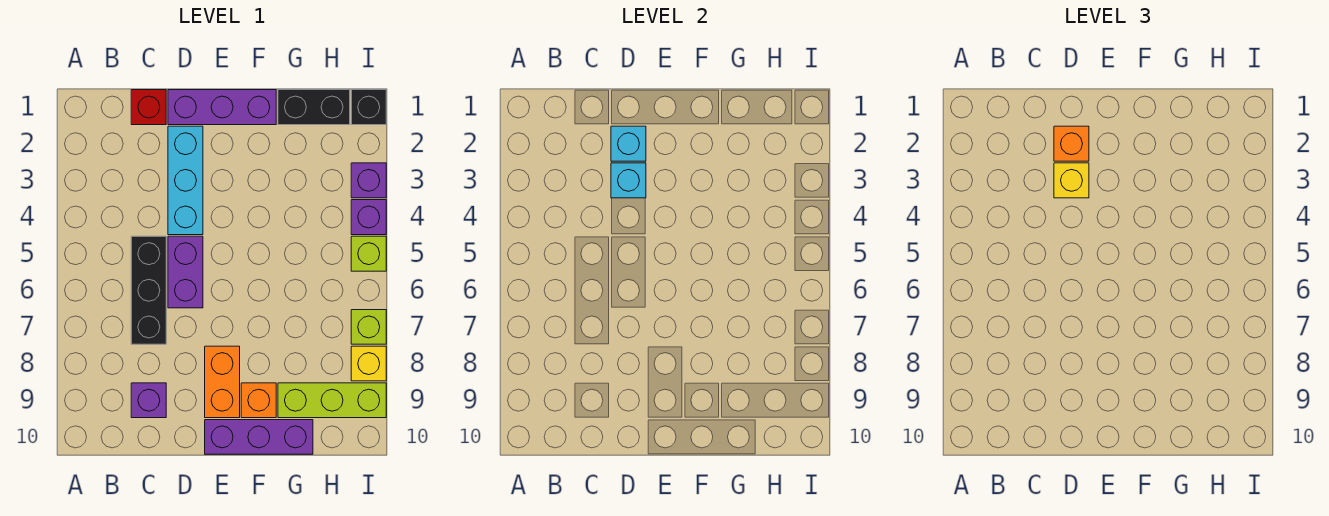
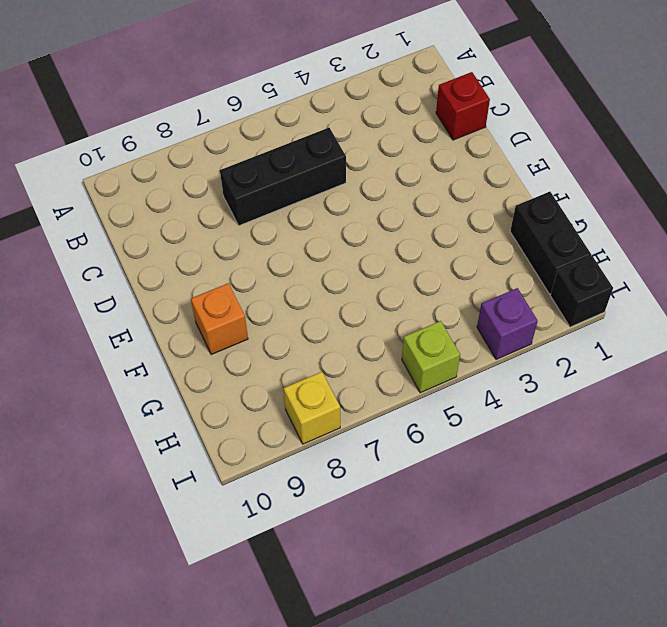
none -> purple brick C9 level 1
none -> purple brick D1:F1 level 1
none -> cyan brick D2:D4 level 1

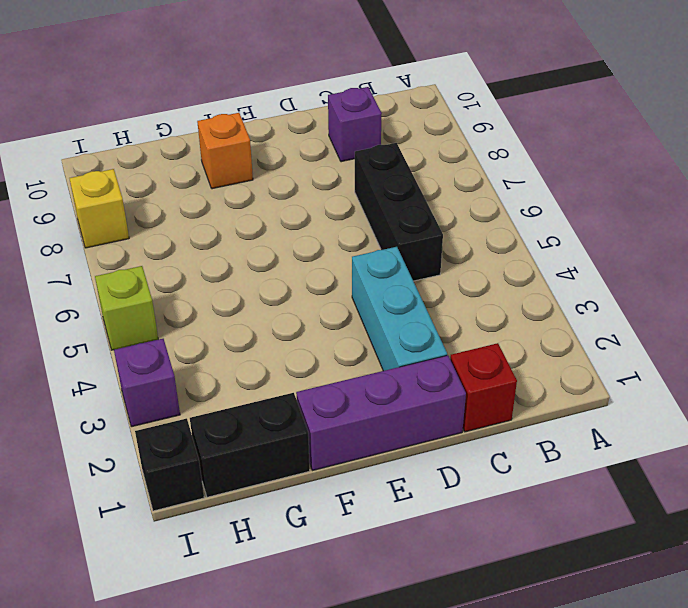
none -> purple brick D5:D6 level 1
none -> orange brick E8:E9 level 1
none -> purple brick E10:G10 level 1

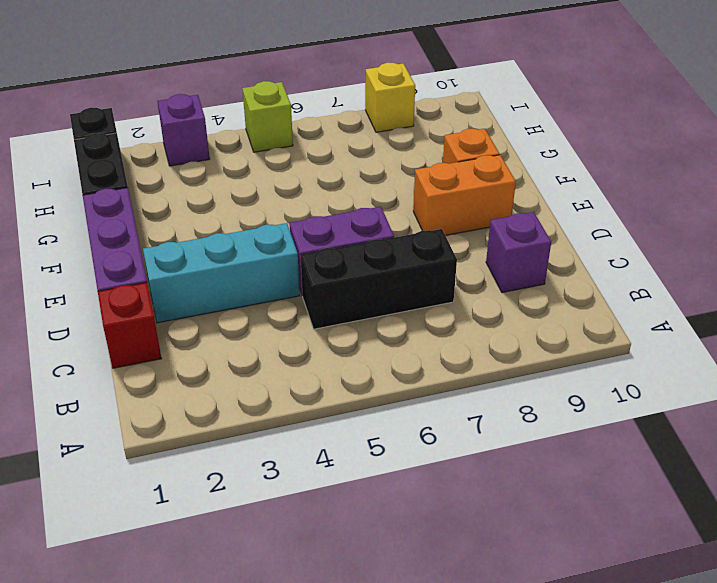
none -> purple brick E10:G10 level 1
none -> lime brick G9:I9 level 1
none -> purple brick I4 level 1

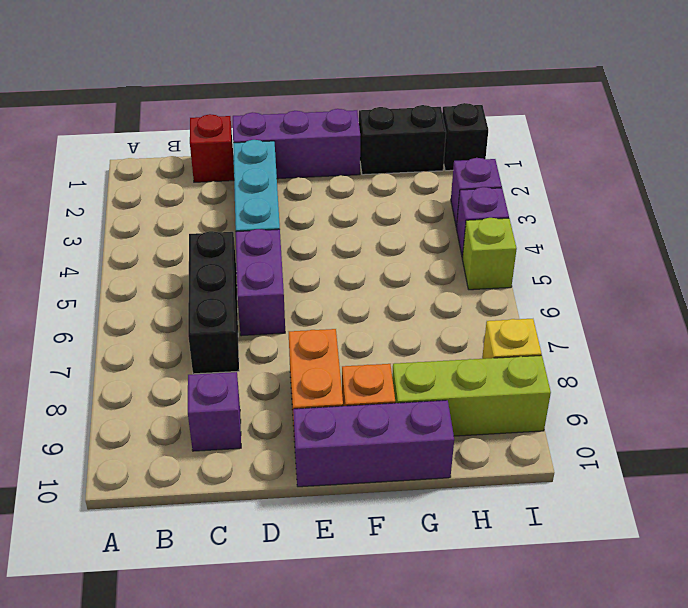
none -> lime brick I7 level 1
none -> cyan brick D2 level 2
none -> cyan brick D3 level 2

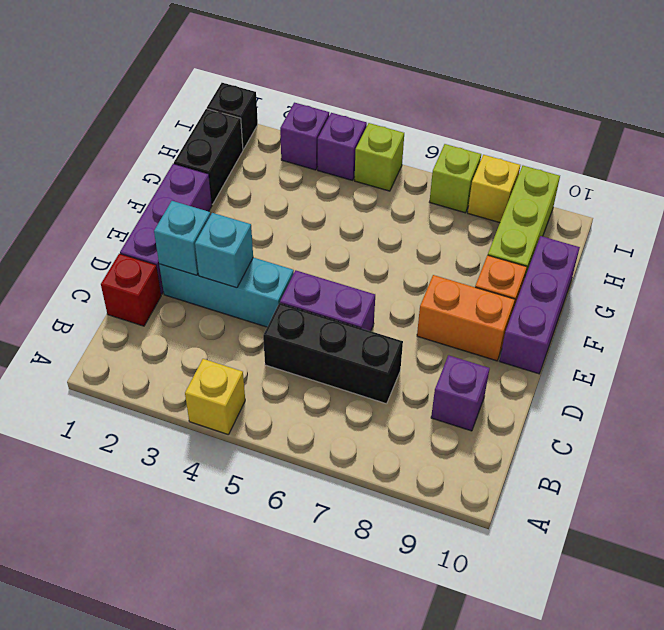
yellow brick A4 level 1 -> yellow brick D3 level 3
none -> orange brick D2 level 3

